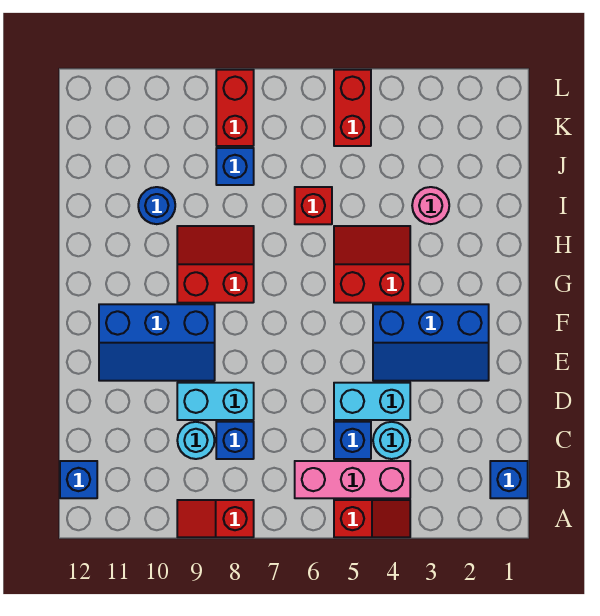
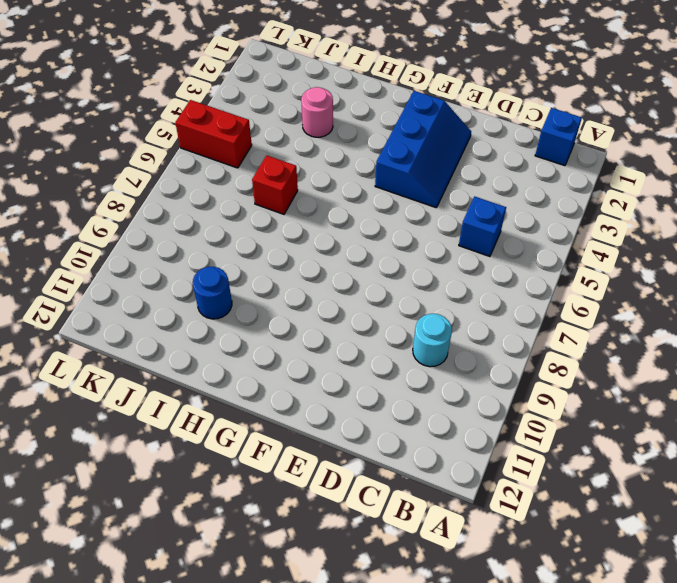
none -> red slope A4:A5 level 1 top 5
none -> red slope A8:A9 level 1 top 8
none -> pink brick B4:B6 level 1

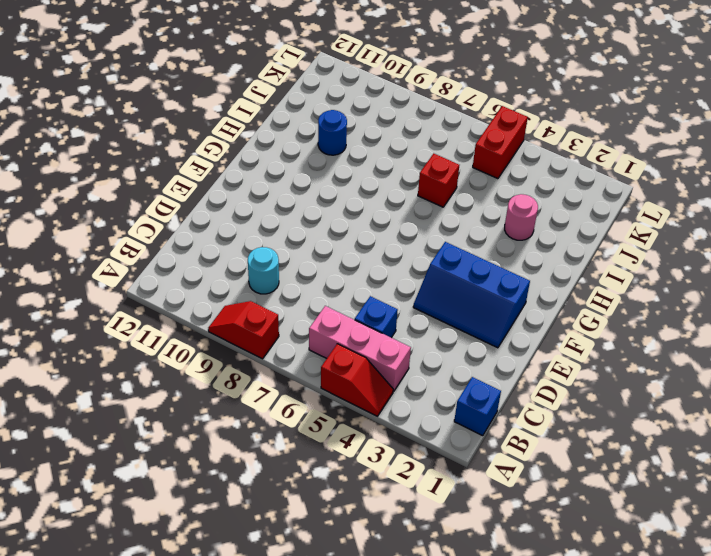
none -> blue brick B12 level 1
none -> cyan round brick C4 level 1
none -> blue brick C8 level 1

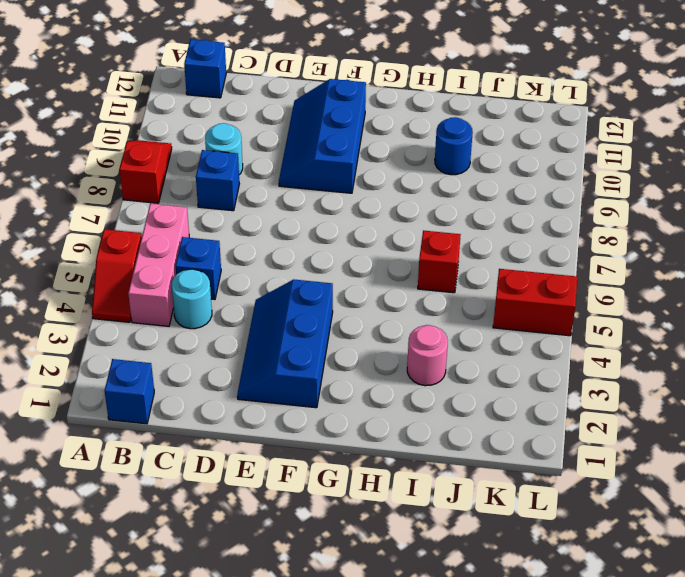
none -> cyan brick D4:D5 level 1
none -> cyan brick D8:D9 level 1
none -> red slope G4:H5 level 1 top G

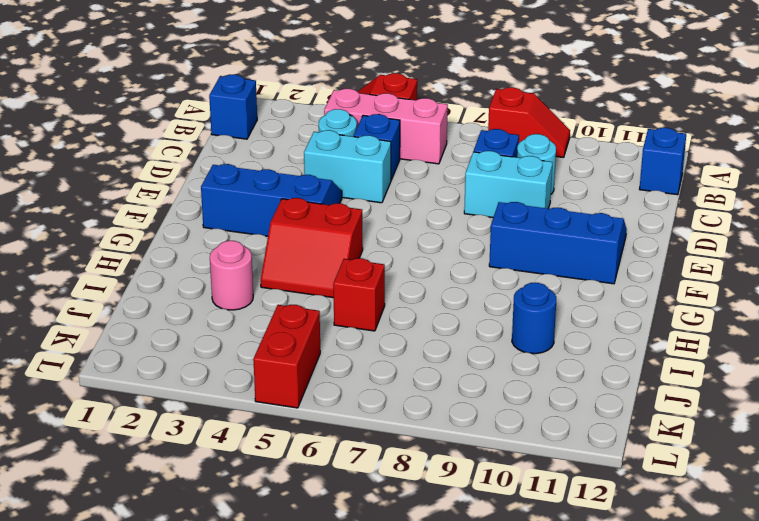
none -> red slope G8:H9 level 1 top G
none -> blue brick J8 level 1
none -> red brick K8:L8 level 1

